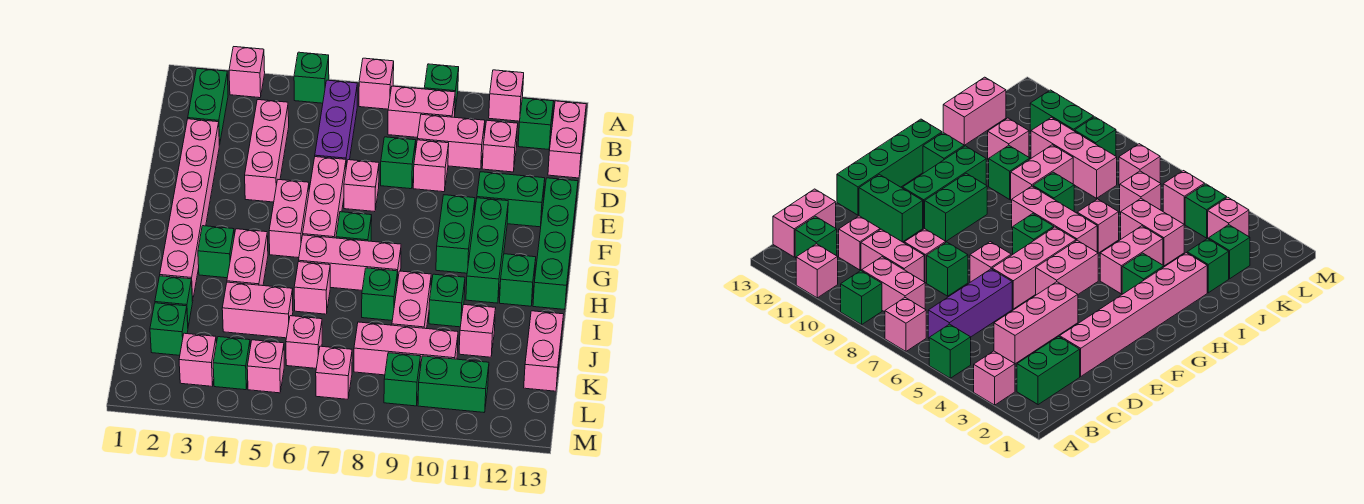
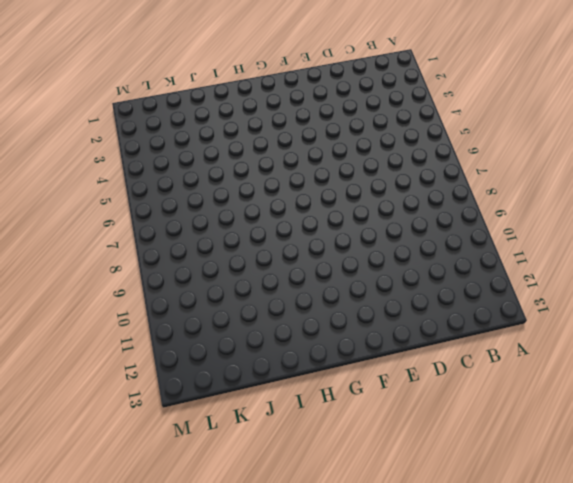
none -> pink brick A3 level 1
none -> green brick A5 level 1
none -> pink brick A7 level 1
none -> green brick A9 level 1

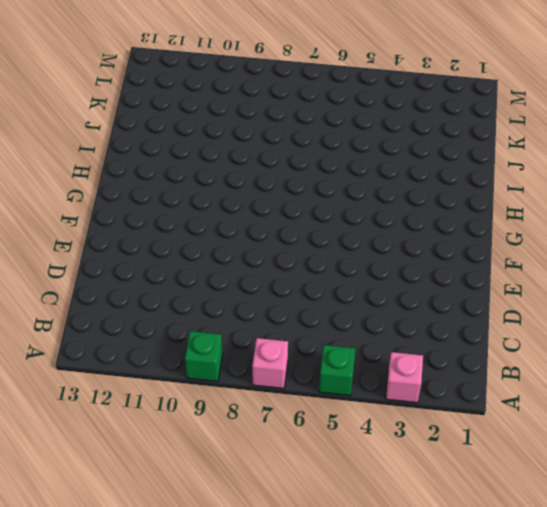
none -> pink brick A11 level 1
none -> green brick B2:C2 level 1
none -> purple brick B6:D6 level 1
none -> pink brick B8:B9 level 1

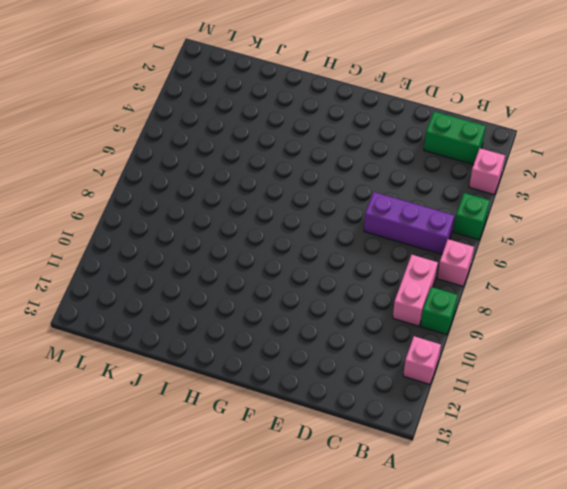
none -> green brick B12 level 1
none -> pink brick B13:C13 level 1
none -> pink brick C4:E4 level 1
none -> pink brick C9:C10 level 1

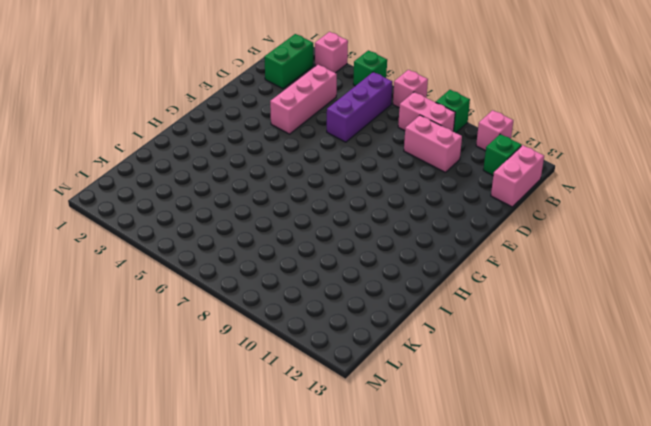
none -> pink brick C11 level 1
none -> pink brick D2:I2 level 1
none -> green brick D8 level 1
none -> pink brick D9 level 1

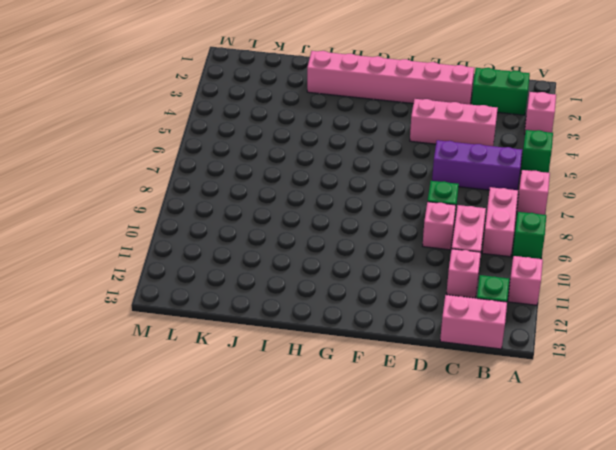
none -> pink brick E6:G6 level 1
none -> pink brick E7 level 1
none -> green brick E11:E12 level 1
none -> green brick E13:H13 level 1

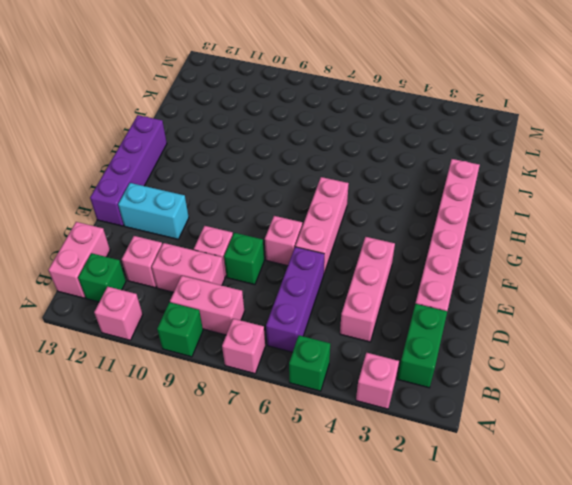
cyan brick E11:E12 level 1 -> green brick E11:E12 level 1
purple brick E13:H13 level 1 -> green brick E13:H13 level 1
none -> pink brick F5:G5 level 1
none -> green brick F10:G10 level 1
none -> green brick F11:H11 level 1
none -> green brick G7 level 1

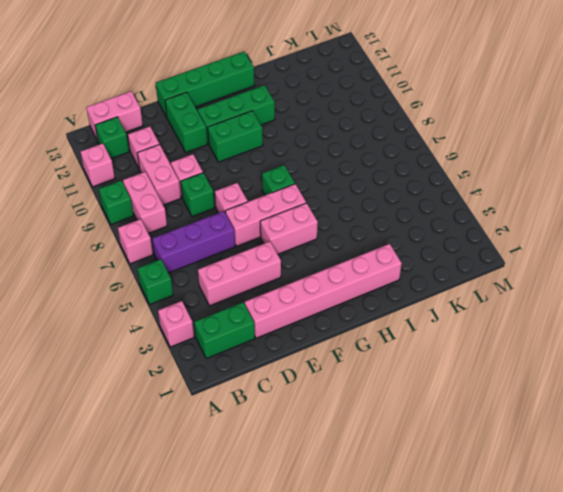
none -> green brick H3 level 1
none -> pink brick H4:I4 level 1
none -> pink brick H6:H8 level 1
none -> green brick H12 level 1

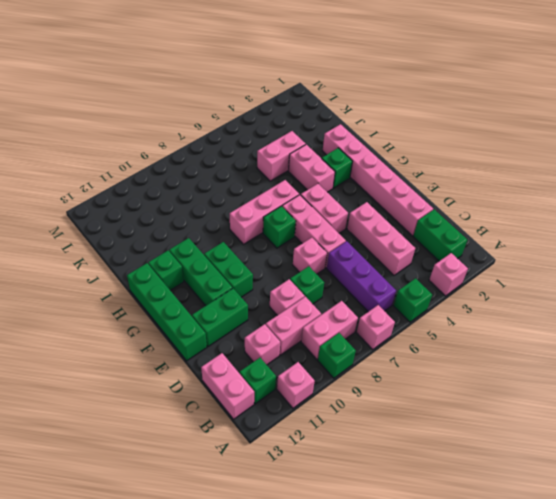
none -> pink brick I6 level 1
none -> green brick I8 level 1
none -> pink brick I9:J9 level 1
none -> green brick I10 level 1

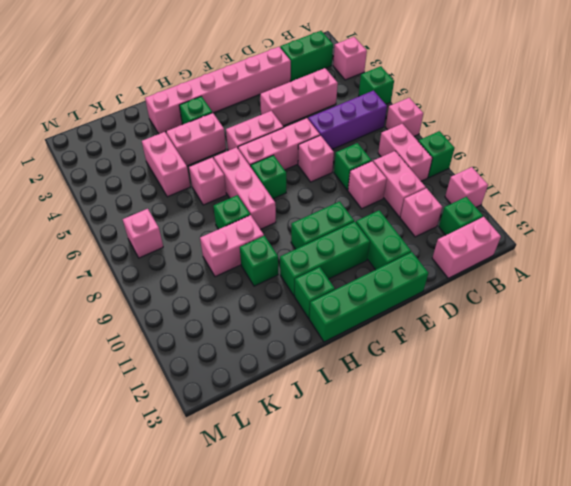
none -> green brick J2 level 1
none -> pink brick J11 level 1
none -> pink brick J13:K13 level 1
none -> green brick K2 level 1

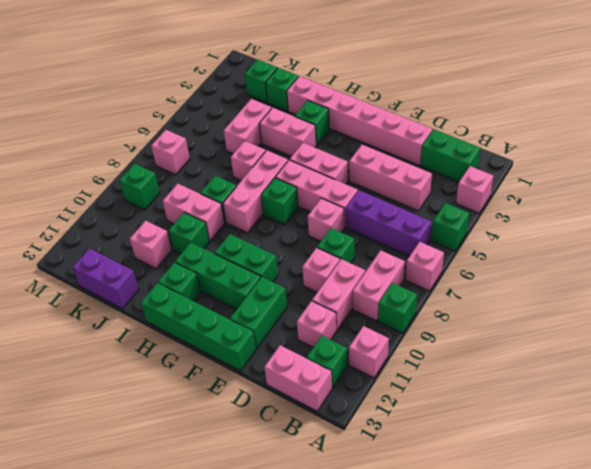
purple brick J13:K13 level 1 -> pink brick J13:K13 level 1
none -> pink brick K6 level 1
none -> pink brick K8:K10 level 1
none -> pink brick L3 level 1
none -> green brick L4 level 1

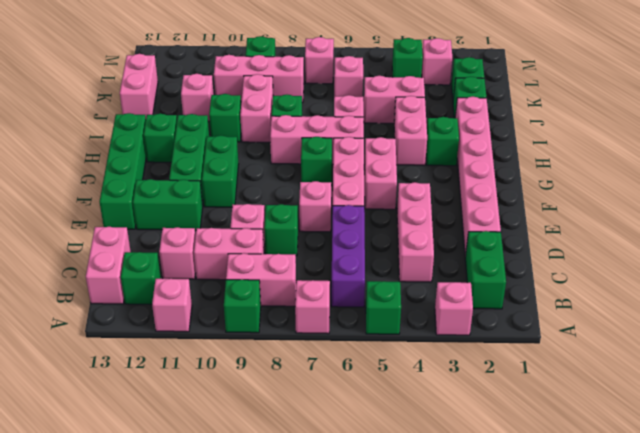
none -> pink brick L5 level 1
none -> green brick L10:L11 level 1

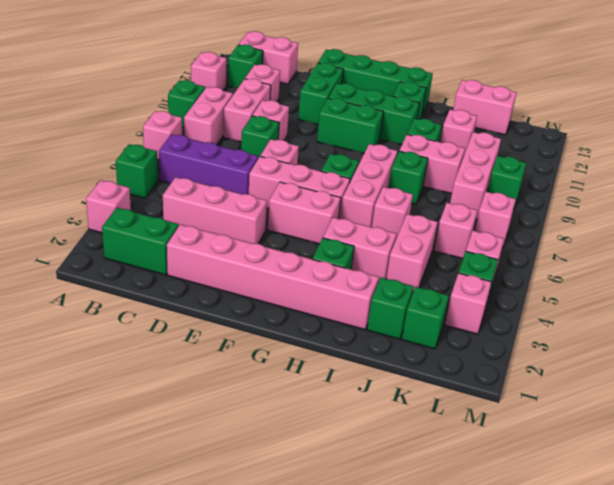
none -> green brick L10:L11 level 1

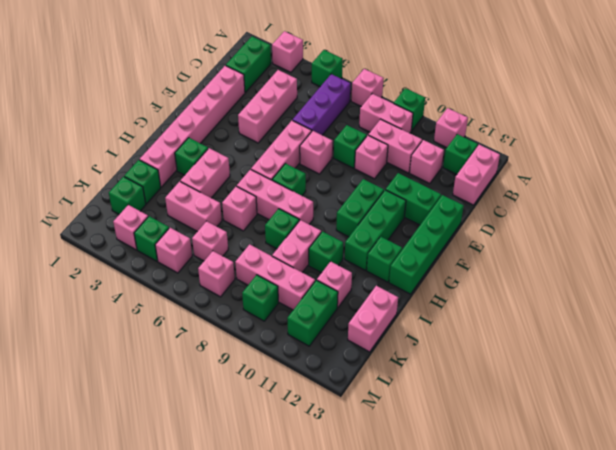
green brick K11:L11 level 1 -> green brick L10:L11 level 1
none -> pink brick F5:G5 level 1

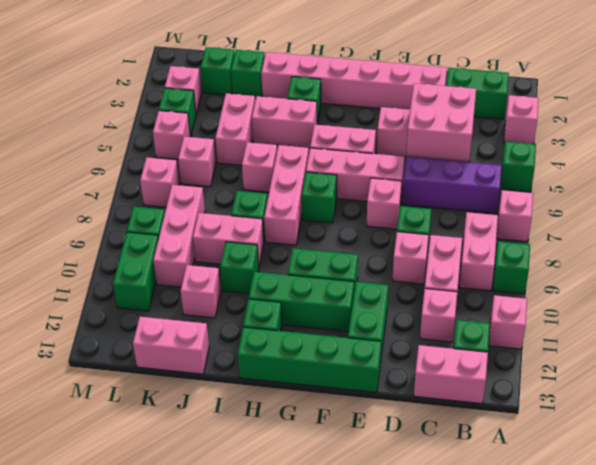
pink brick C4:D5 level 2 -> none

